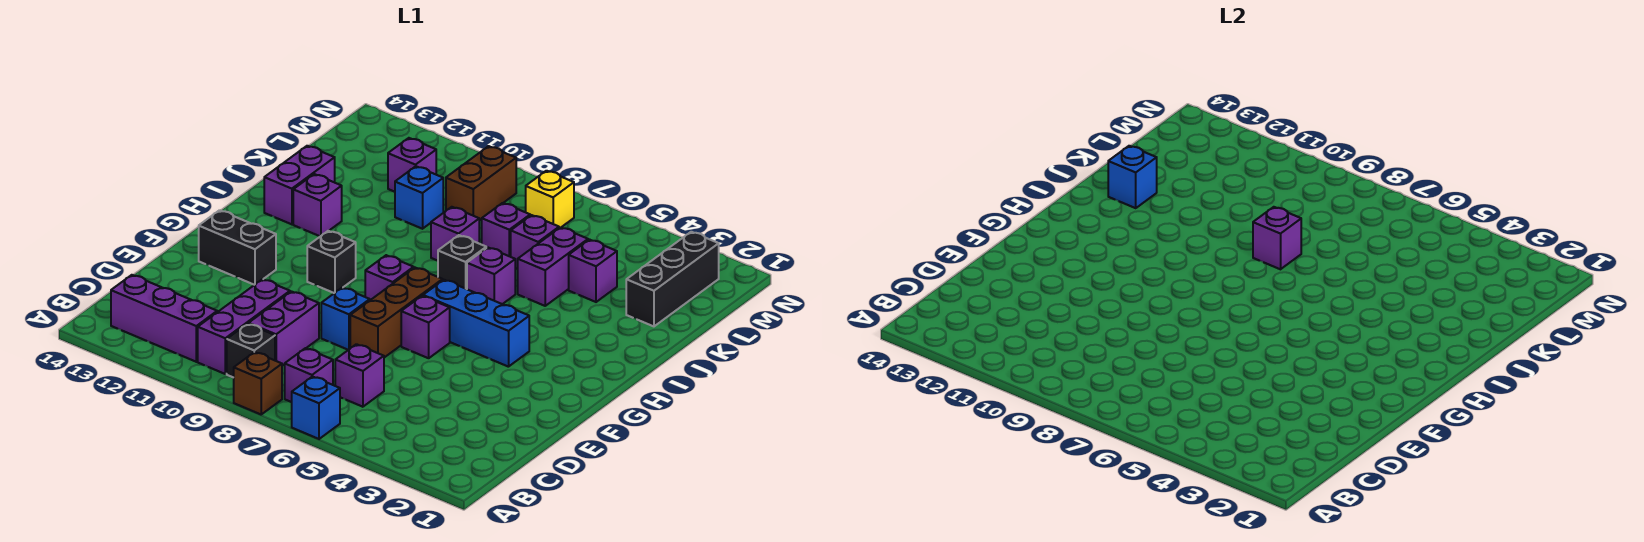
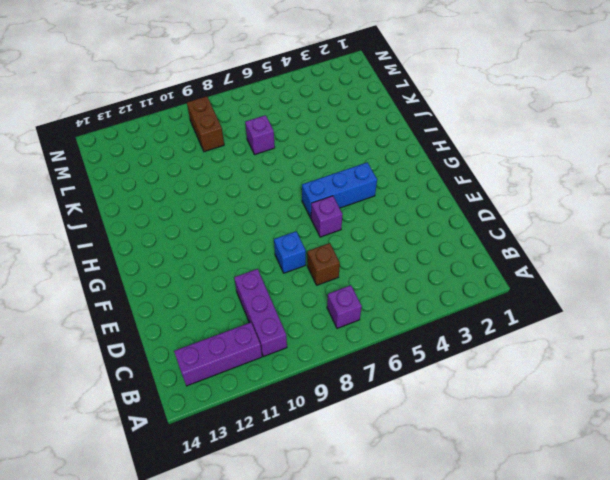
brown brick D7 level 1 -> brown brick A8 level 1
none -> blue brick A6 level 1
none -> black brick B9 level 1
none -> purple brick C6 level 1
none -> purple brick C9:D9 level 1

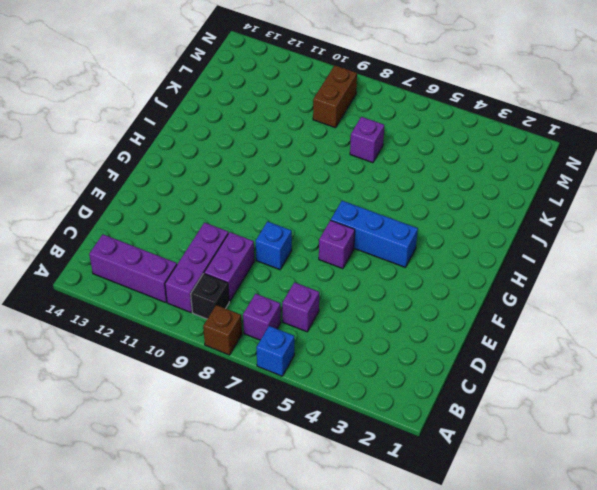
none -> brown brick E7:G7 level 1
none -> black brick F12:F13 level 1
none -> purple brick G8 level 1
none -> black brick G10 level 1

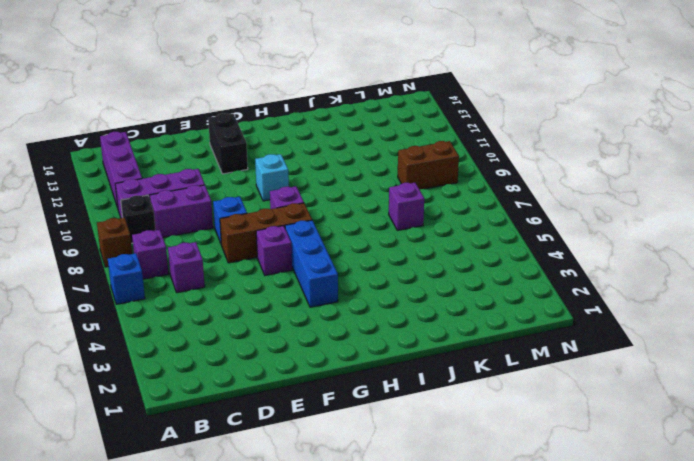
cyan brick G10 level 1 -> black brick G10 level 1
none -> purple brick I6 level 1
none -> black brick I7 level 1
none -> purple brick I12 level 1
none -> purple brick I13:J13 level 1

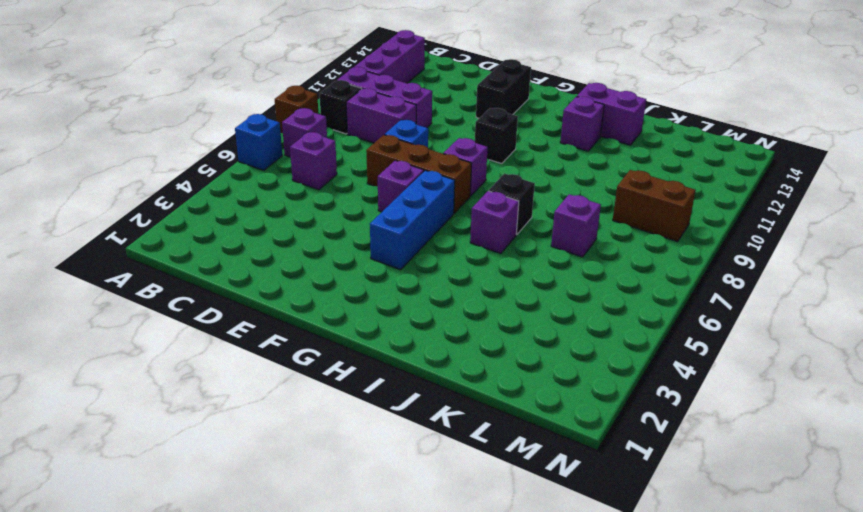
none -> purple brick J5:K5 level 1
none -> purple brick J8 level 1
none -> black brick K2:M2 level 1
none -> purple brick K4 level 1

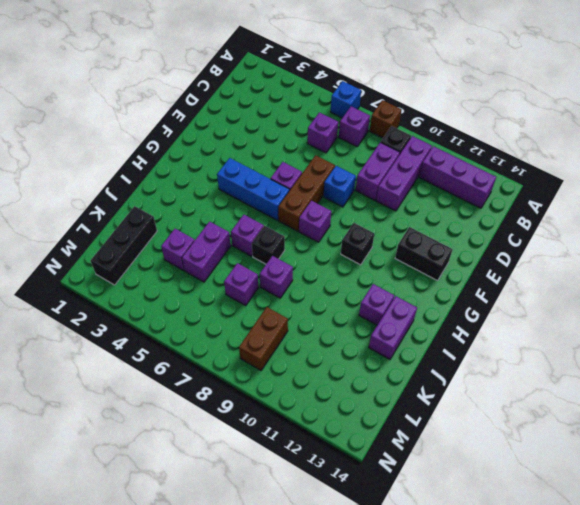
none -> purple brick K6 level 1
none -> blue brick K10 level 1
none -> purple brick L11 level 1
none -> yellow brick M7 level 1

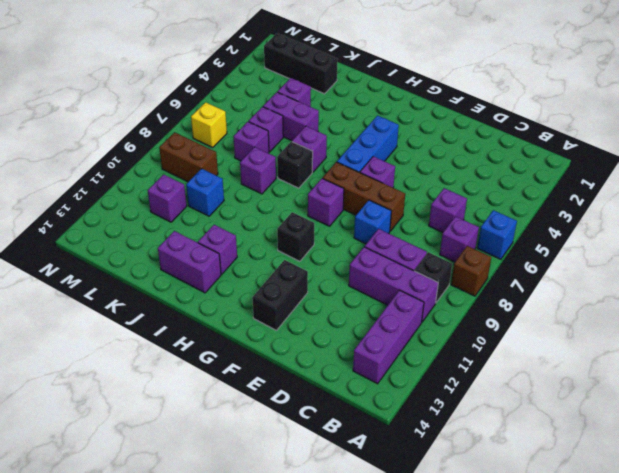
none -> purple brick J8 level 2
none -> blue brick J13 level 2

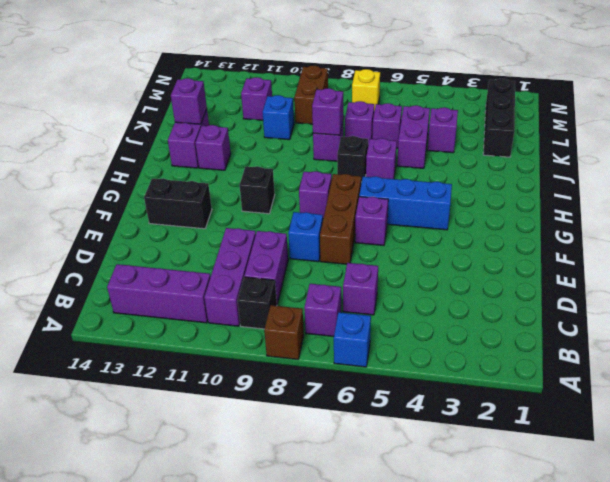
purple brick J13 level 2 -> blue brick J13 level 2

